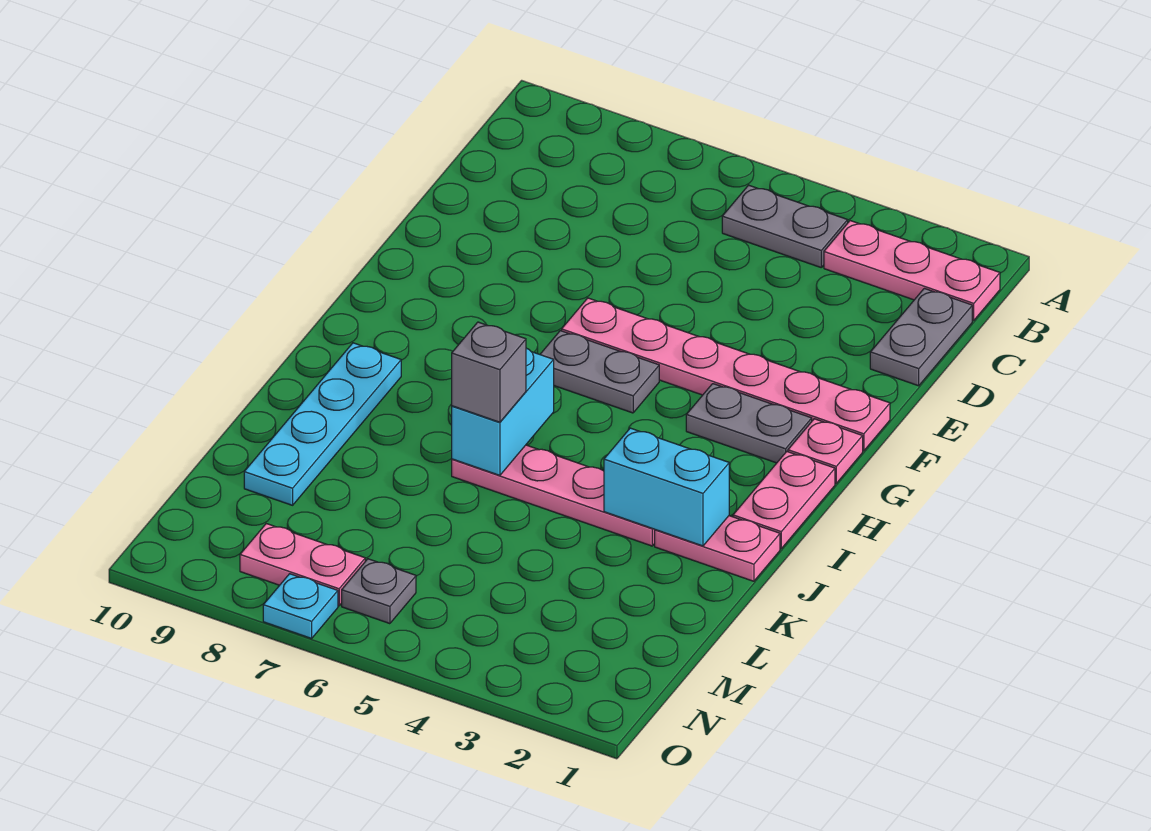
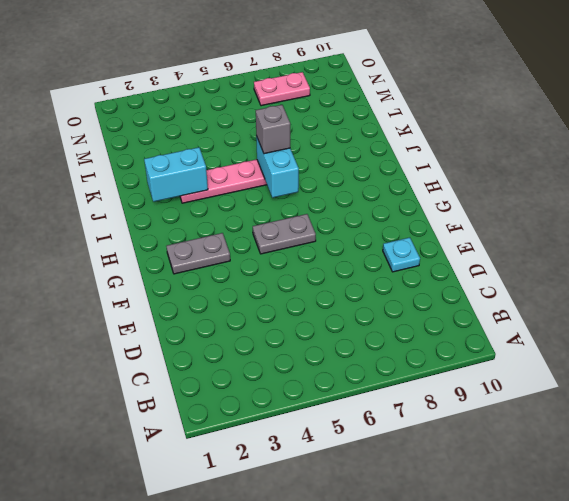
cyan plate E9 level 1 -> cyan plate O7 level 1
none -> pink plate B1:B3 level 1
none -> grey plate B4:B5 level 1
none -> grey plate C1:D1 level 1

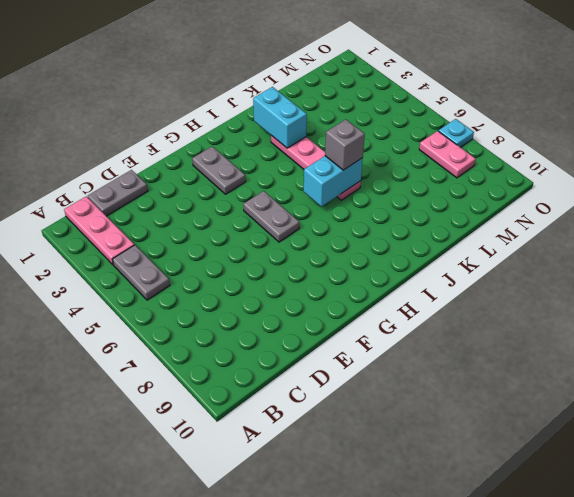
none -> pink plate F1:F6 level 1
none -> pink plate G1 level 1
none -> pink plate H1:I1 level 1

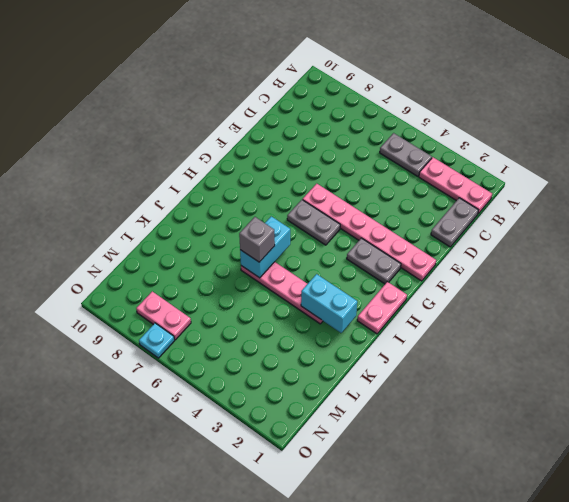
none -> pink plate G1 level 1
none -> cyan plate I9:L9 level 1
none -> pink plate J1:J2 level 1

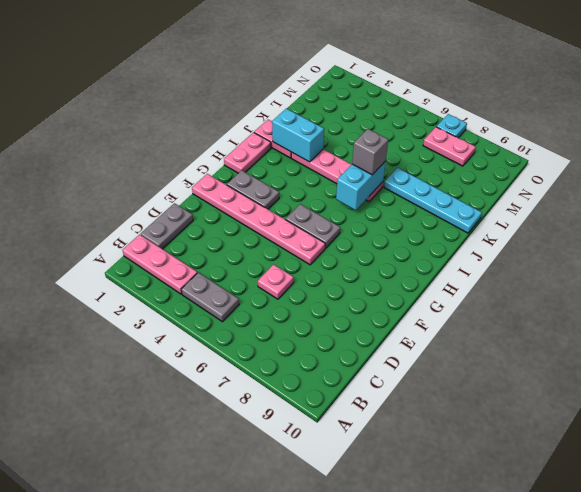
pink plate D6 level 1 -> pink plate G1 level 1
cyan plate K7:K10 level 1 -> cyan plate I9:L9 level 1
none -> grey plate N6 level 1

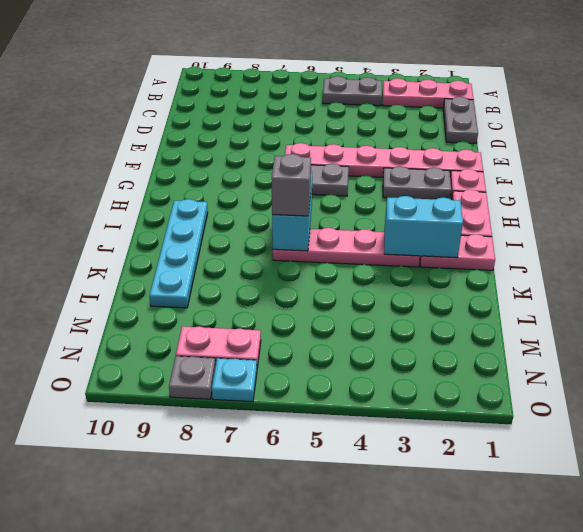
grey plate O8 level 1 -> grey plate N6 level 1

